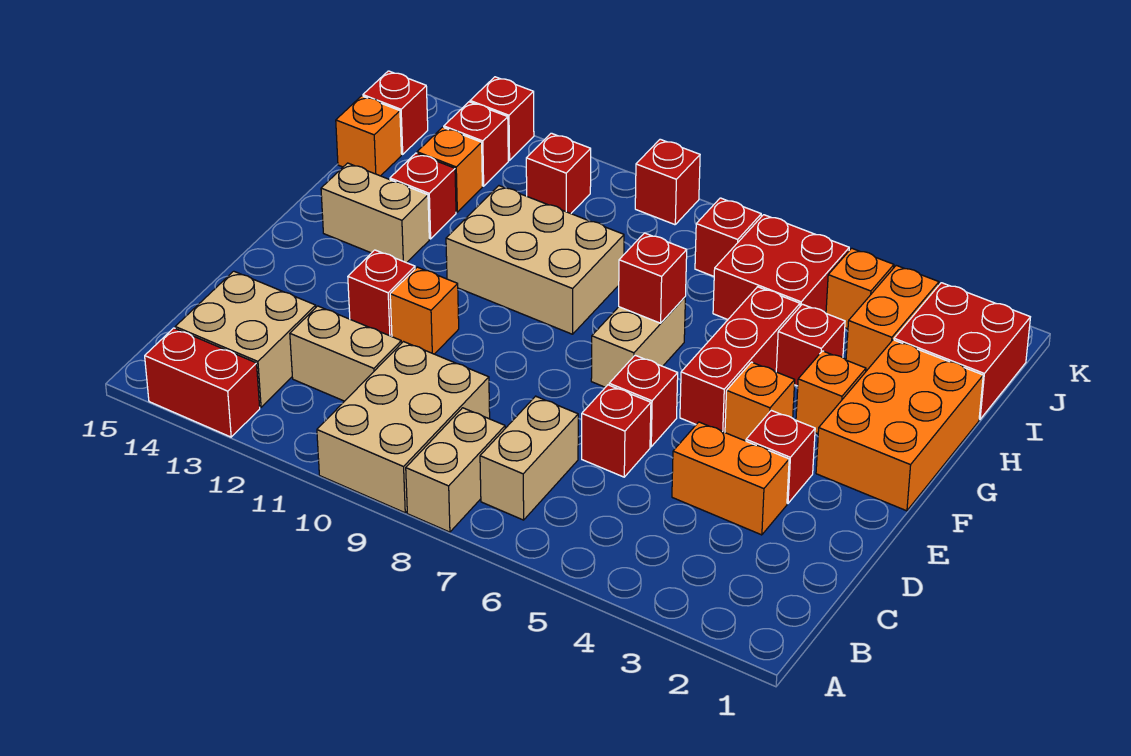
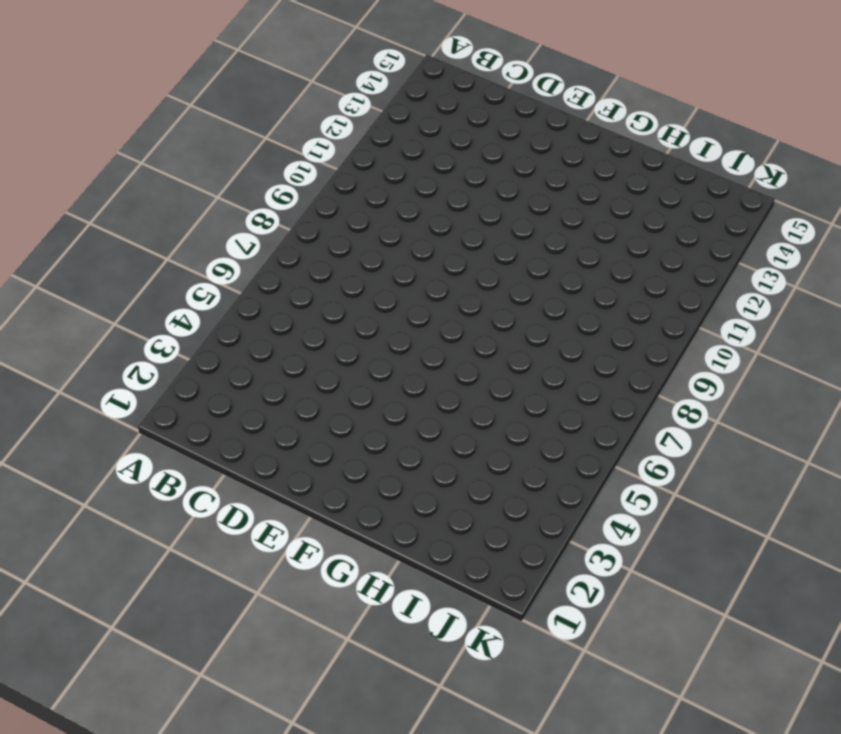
none -> tan brick A8:B8 level 1
none -> tan brick A9:C10 level 1
none -> red brick A13:A14 level 1
none -> tan brick B7:C7 level 1

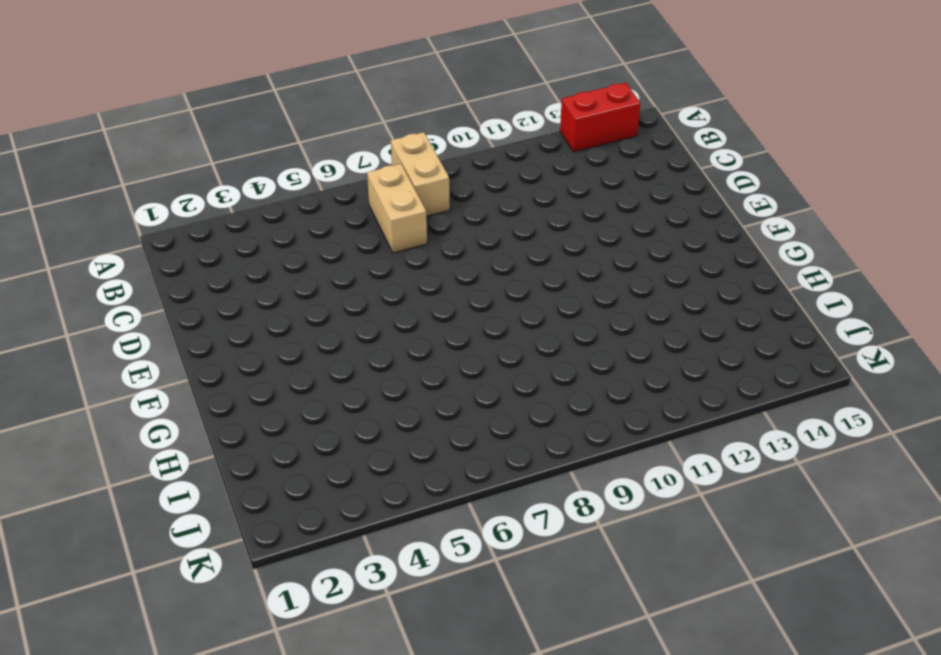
none -> tan brick A9:C10 level 1
none -> tan brick B13:C14 level 1
none -> tan brick C11:C12 level 1
none -> orange brick D3:D4 level 1

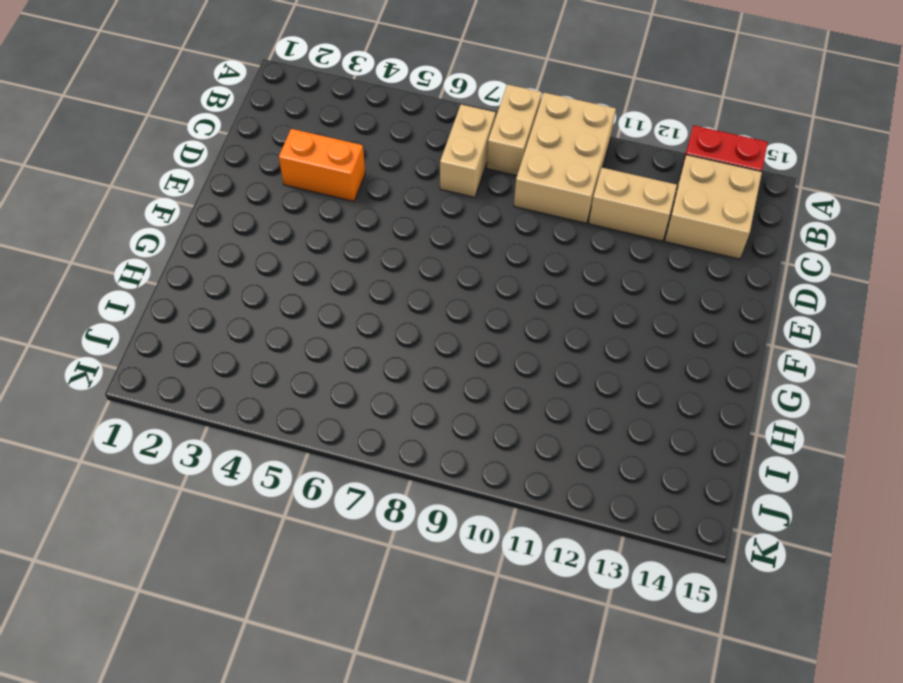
none -> red brick D6 level 1
none -> red brick E3 level 1
none -> red brick E6 level 1
none -> orange brick E11 level 1

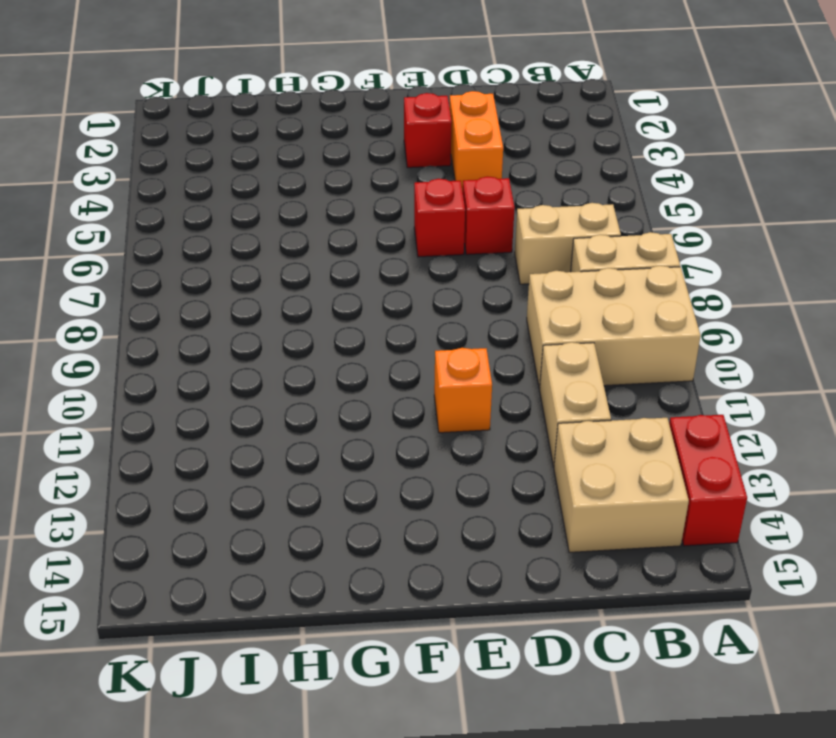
none -> red brick E12 level 1
none -> orange brick F1:H2 level 1
none -> orange brick F4 level 1
none -> red brick F5:H5 level 1

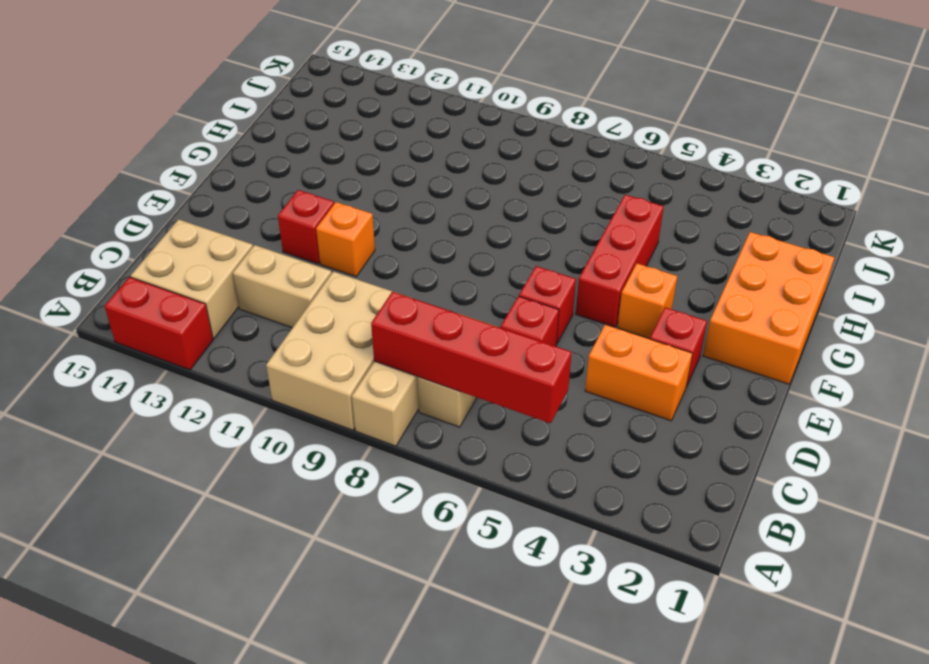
red brick B5:B8 level 2 -> none
none -> tan brick F7:G7 level 1
none -> orange brick G3 level 1
none -> tan brick G9:H11 level 1
none -> tan brick G13:G14 level 1

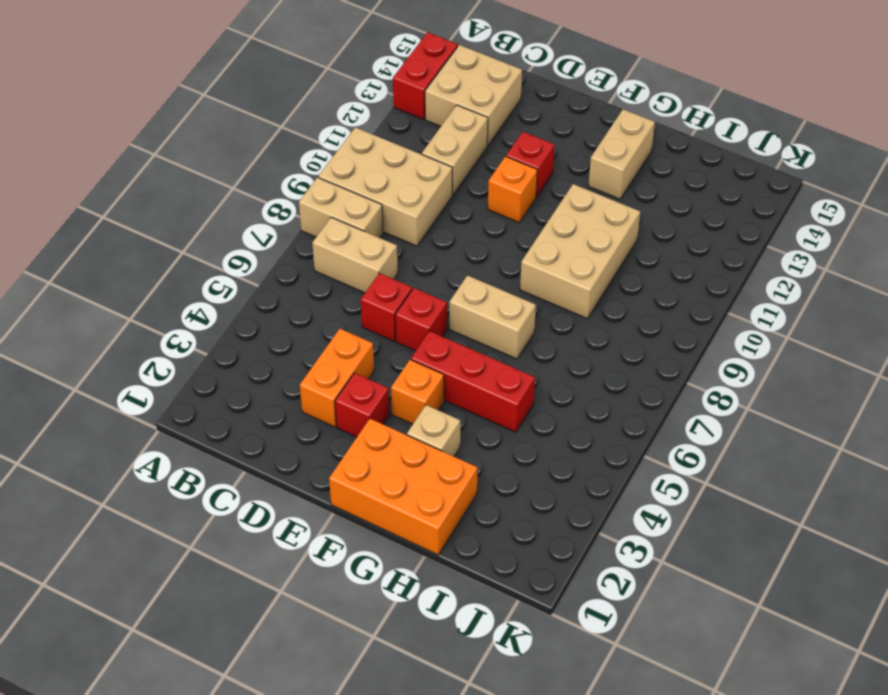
tan brick G3 level 1 -> orange brick G3 level 1
none -> red brick H4 level 1
none -> red brick H13 level 1
none -> red brick I1:J2 level 1
none -> orange brick I3:J3 level 1

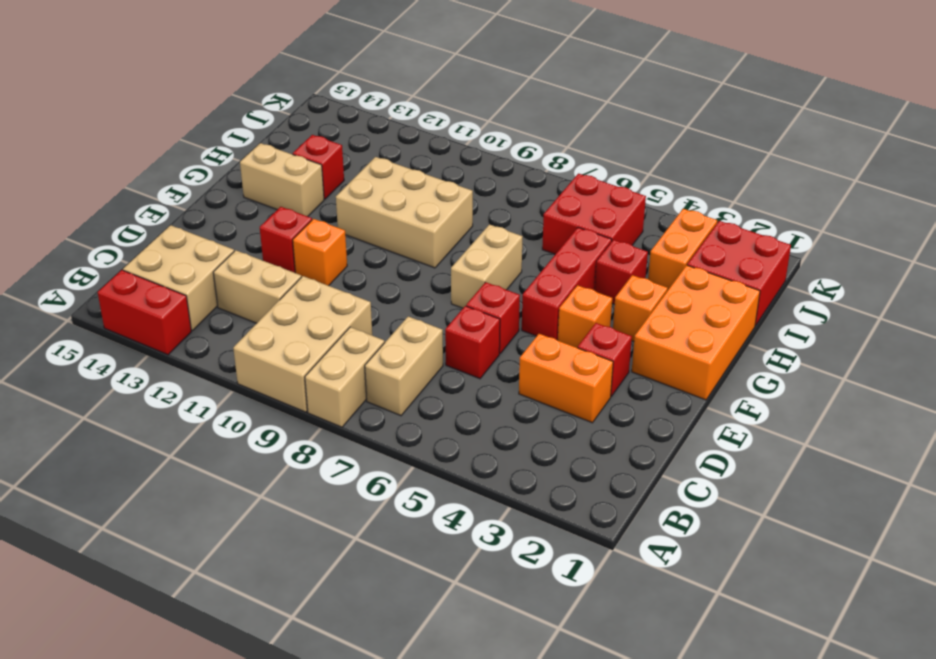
none -> orange brick I13 level 1
none -> orange brick I15 level 1
none -> orange brick J4 level 1
none -> red brick J7 level 1

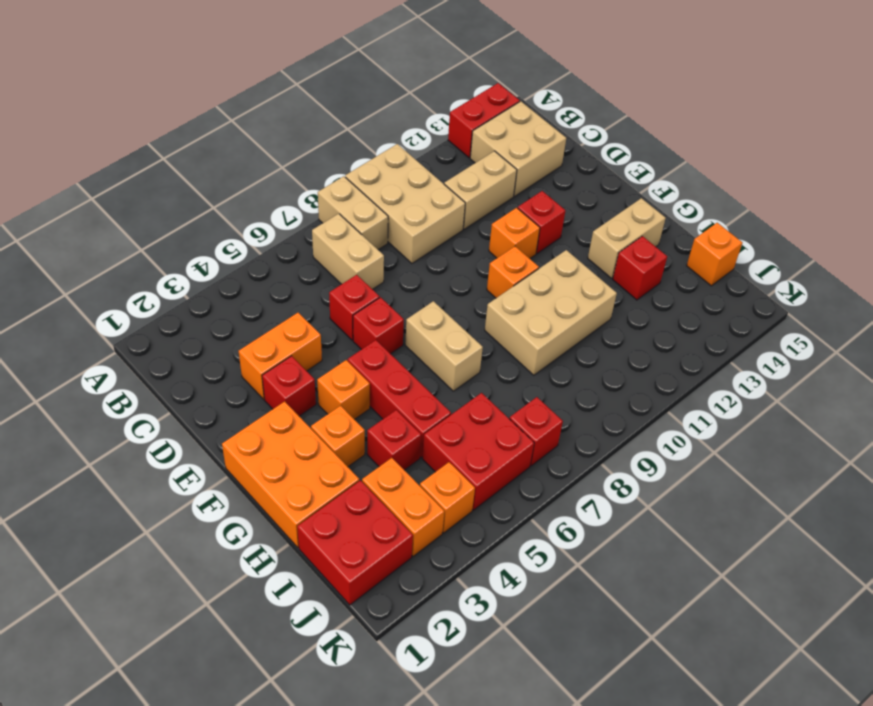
orange brick F10 level 1 -> orange brick I13 level 1
none -> red brick J11 level 1
none -> red brick J13 level 1
none -> red brick J15 level 1
none -> red brick K9 level 1

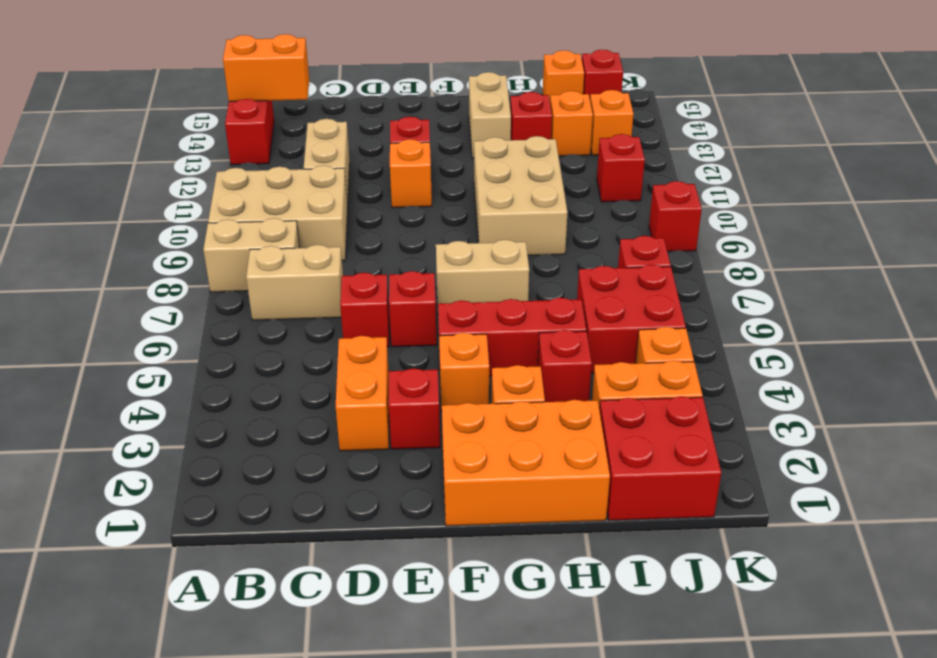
orange brick A14:B14 level 2 -> none
orange brick J13 level 1 -> red brick J13 level 1
none -> tan brick B13:C14 level 1
none -> red brick K13 level 1
none -> red brick G7 level 2

